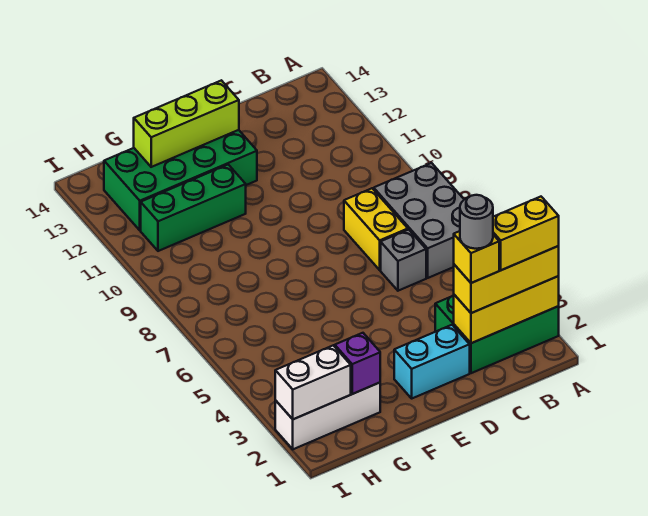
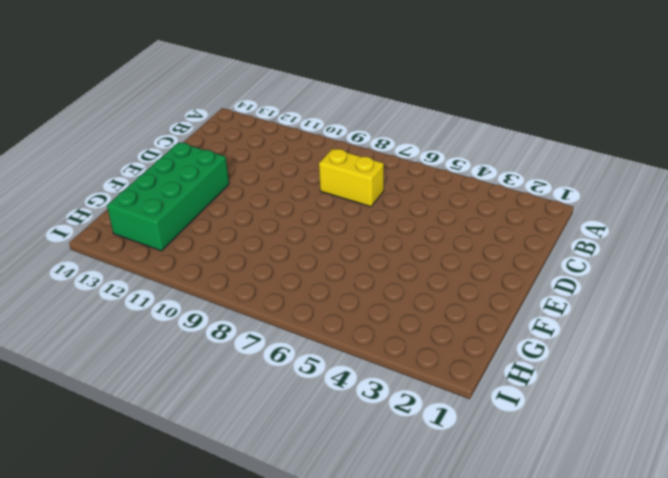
none -> green brick A2:C3 level 1
none -> grey brick A6:B8 level 1
none -> grey brick C6 level 1

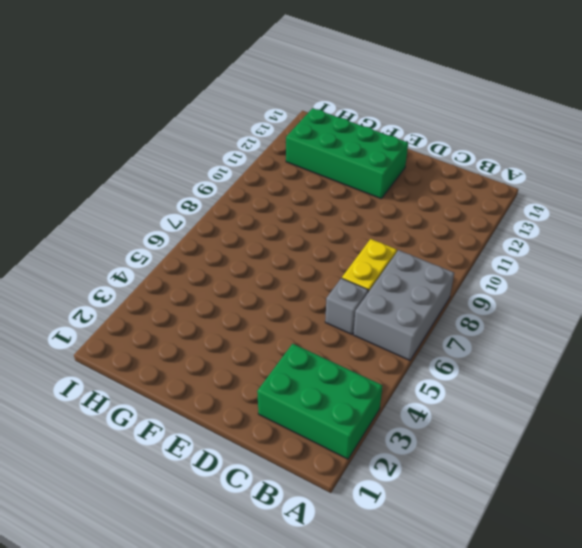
none -> cyan brick D2:E2 level 1
none -> green brick F11:H11 level 1
none -> white brick G2:I2 level 1

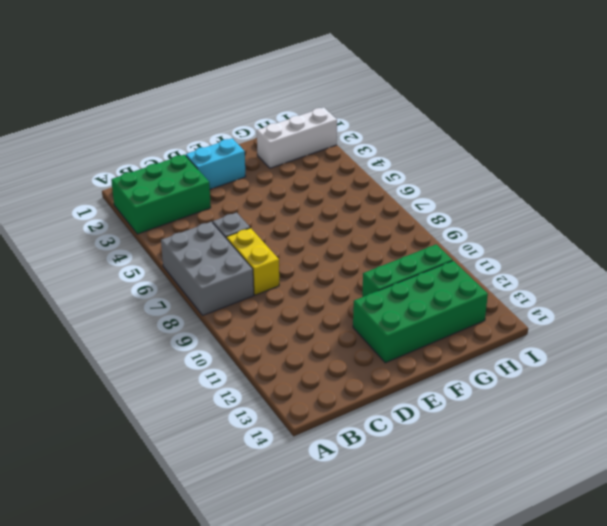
none -> yellow brick A2:C2 level 2
none -> lime brick E13:G13 level 2
none -> purple brick G2 level 2

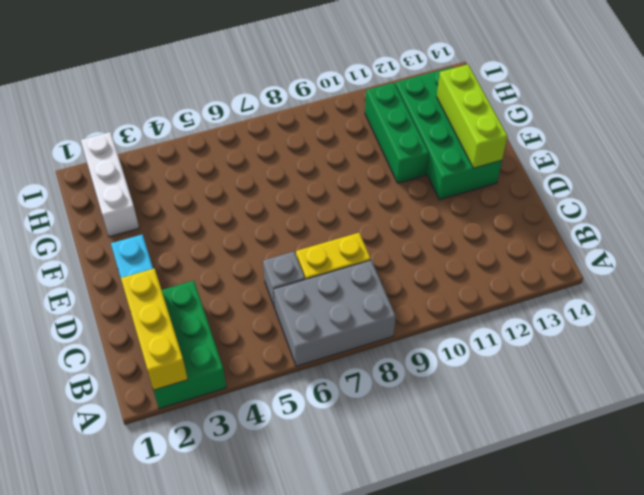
none -> purple brick G2 level 2
none -> white brick H2:I2 level 2
none -> yellow brick A2:C2 level 3

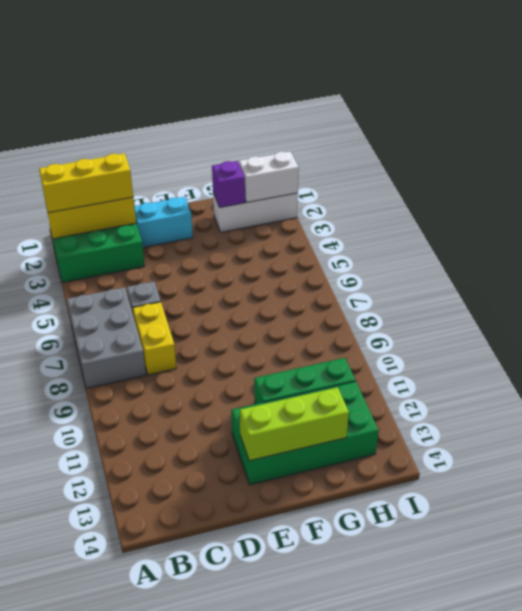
none -> yellow brick A2:B2 level 4
none -> yellow brick C2 level 4
none -> grey round brick C2 level 5

